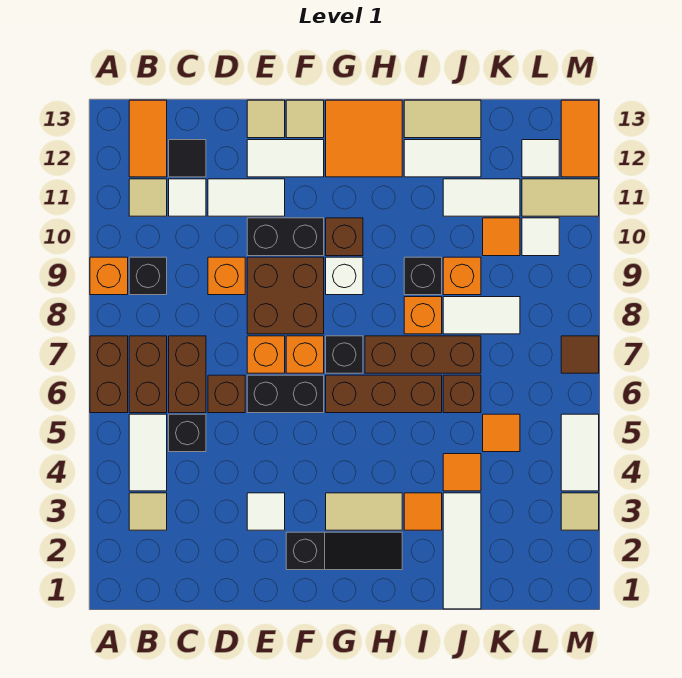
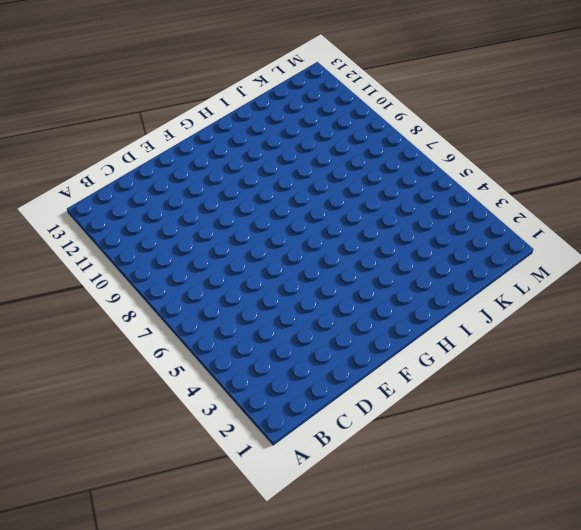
none -> brown brick A6:A7 level 1
none -> orange brick A9 level 1
none -> tan tile B3 level 1
none -> white tile B4:B5 level 1

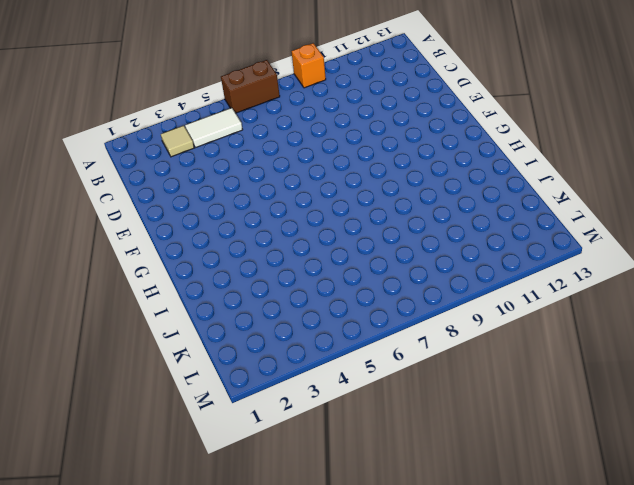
none -> brown brick B6:B7 level 1
none -> black brick B9 level 1
none -> tan tile B11 level 1
none -> orange tile B12:B13 level 1

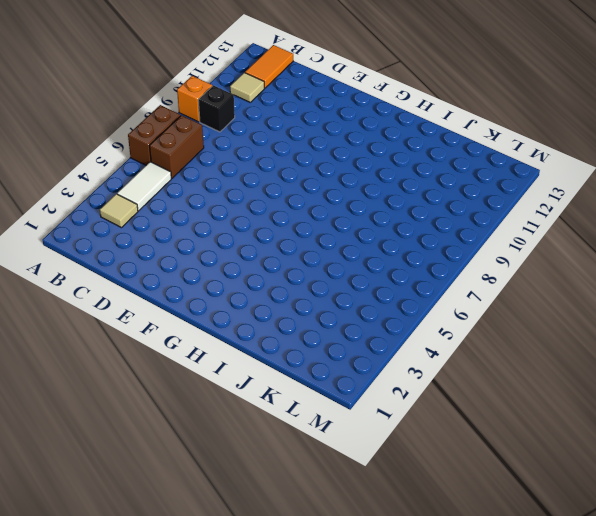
none -> black brick C5 level 1
none -> brown brick C6:C7 level 1
none -> white tile C11 level 1
none -> black tile C12 level 1

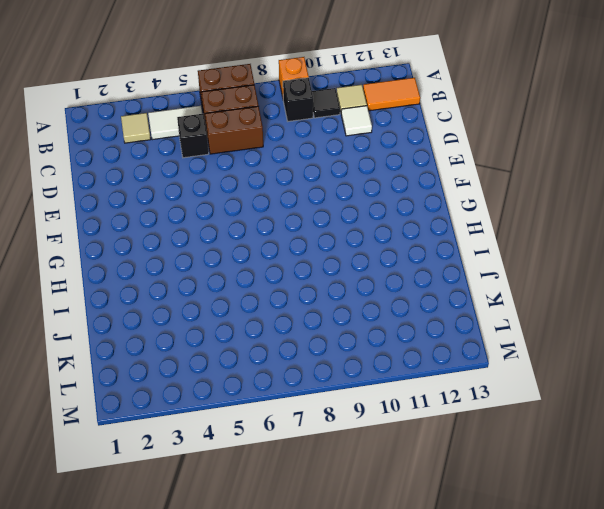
black tile B10 level 1 -> black tile C12 level 1
none -> brown brick D6 level 1
none -> orange brick D9 level 1
none -> white tile D11:E11 level 1
none -> white tile E3 level 1

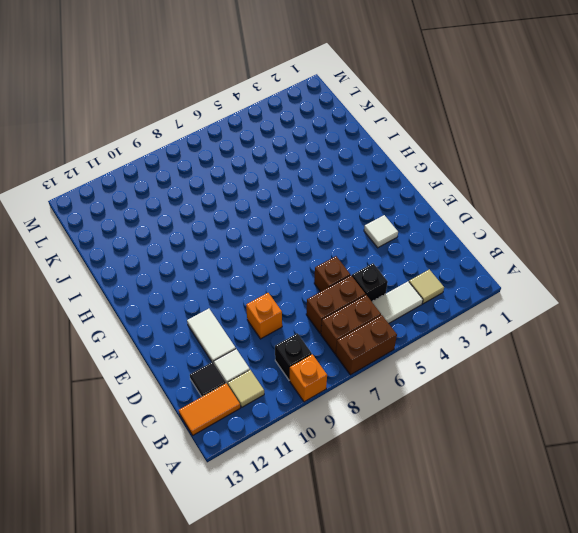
none -> black brick E6:F6 level 1
none -> orange brick E7 level 1
none -> brown brick E8:F9 level 1
none -> black brick E10:F10 level 1

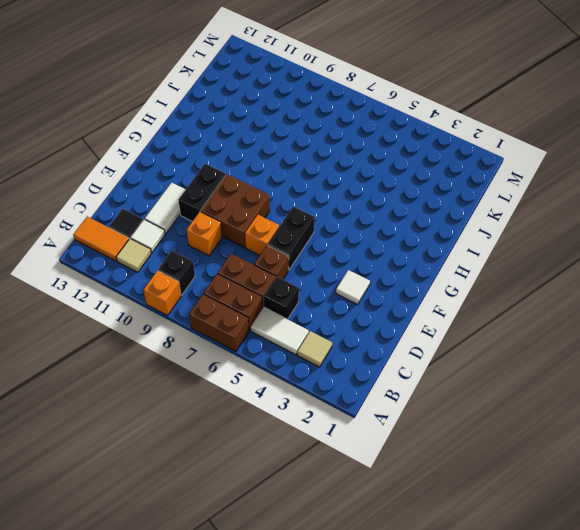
none -> white tile E12:F12 level 1
none -> tan tile E13 level 1
none -> black slope F2:H2 level 1 top F
none -> orange brick F7 level 1

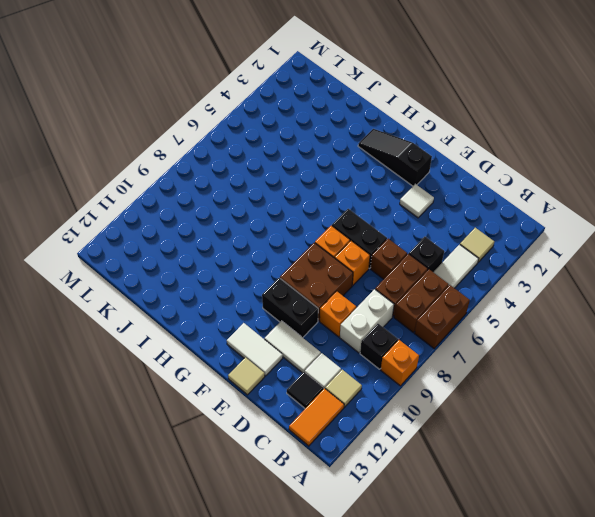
white brick C8:C9 level 1 -> none
none -> tan tile F13 level 1
none -> tan tile G3:H3 level 1
none -> brown brick G6:I6 level 1
none -> black brick G7 level 1

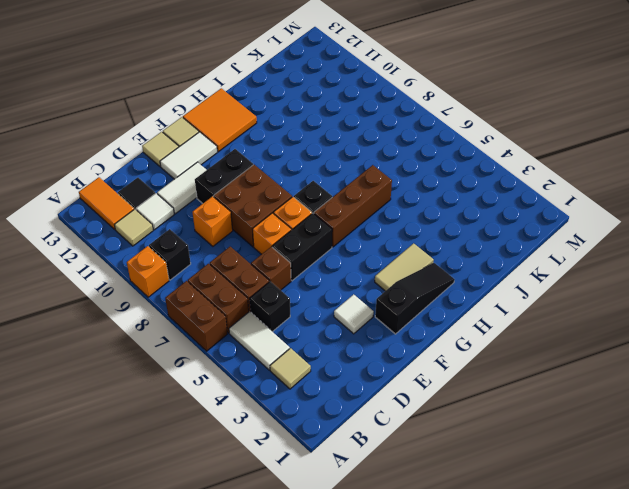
none -> white brick G9 level 1
none -> brown brick G10 level 1
none -> brown brick H7:J7 level 1
none -> orange tile I3 level 1

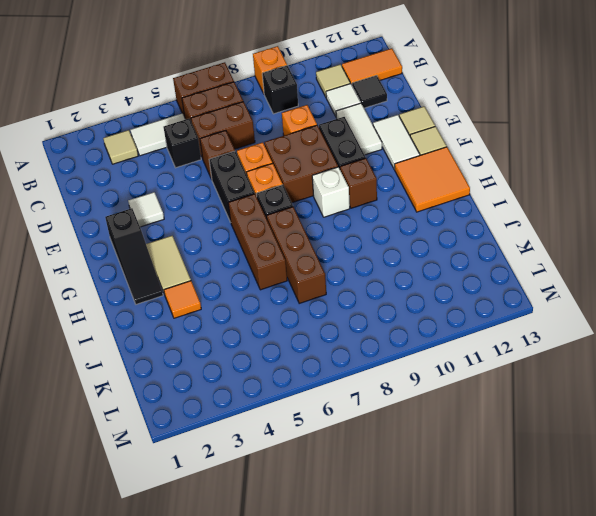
none -> orange brick I8 level 1
none -> black brick I9 level 1
none -> white tile I12:J12 level 1
none -> tan tile I13:J13 level 1

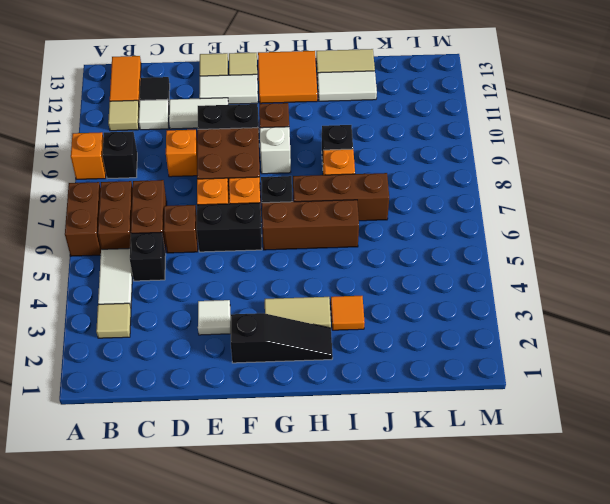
none -> white tile J1:J3 level 1
none -> orange tile J4 level 1
none -> brown brick J6 level 1
none -> white tile J8:K8 level 1

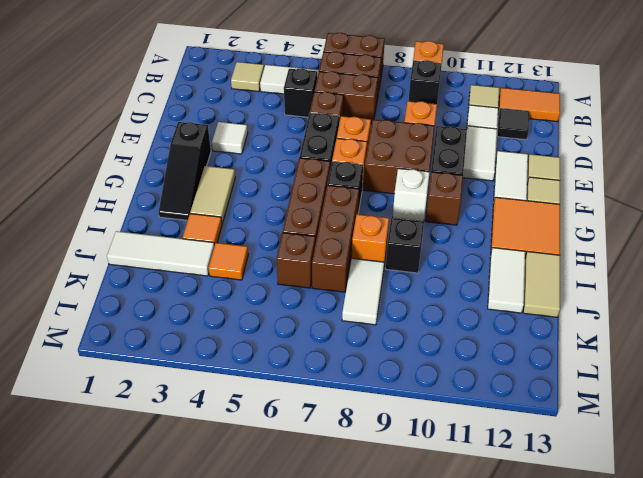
none -> orange brick J9 level 1
none -> white tile J11:K11 level 1
none -> orange tile K5 level 1
none -> orange tile K10 level 1

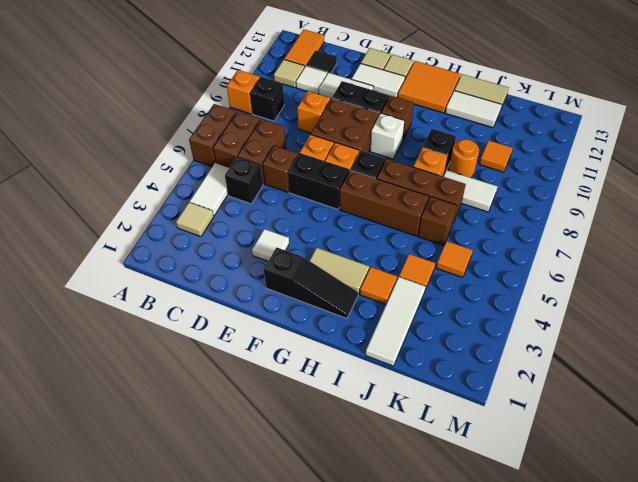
orange round brick J9 level 1 -> orange brick J9 level 1
none -> white tile J11:K11 level 1
none -> white tile L10 level 1
none -> tan tile L11:M11 level 1
none -> white tile L12 level 1

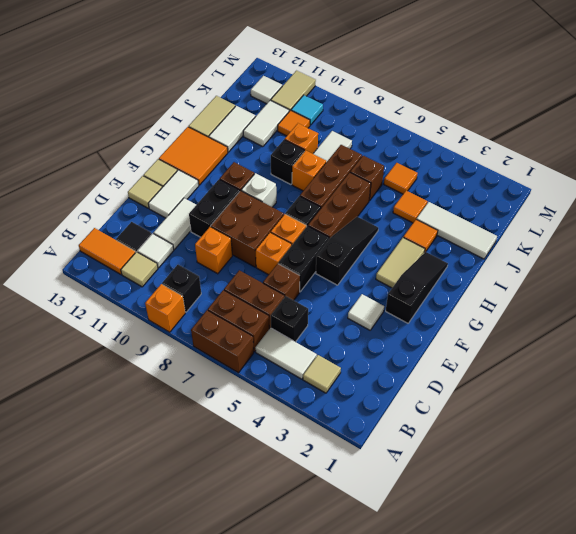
black slope F5:H5 level 1 top F -> none
cyan tile L10 level 1 -> white tile L10 level 1
none -> tan tile M3 level 1
none -> white tile M4:M5 level 1
none -> brown tile M7 level 1
none -> orange tile M12:M13 level 1

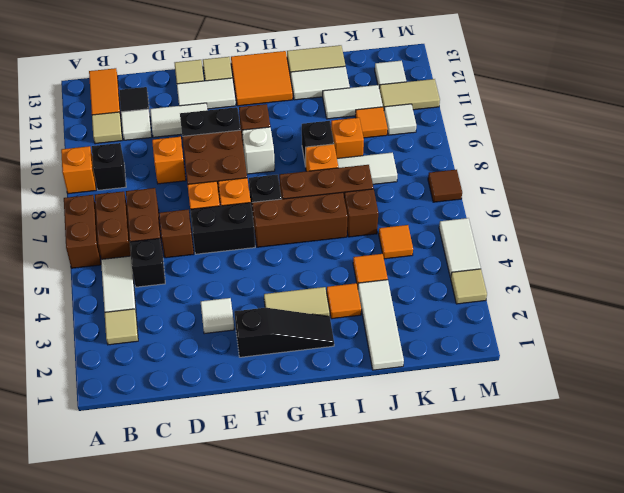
none -> orange tile M12:M13 level 1

